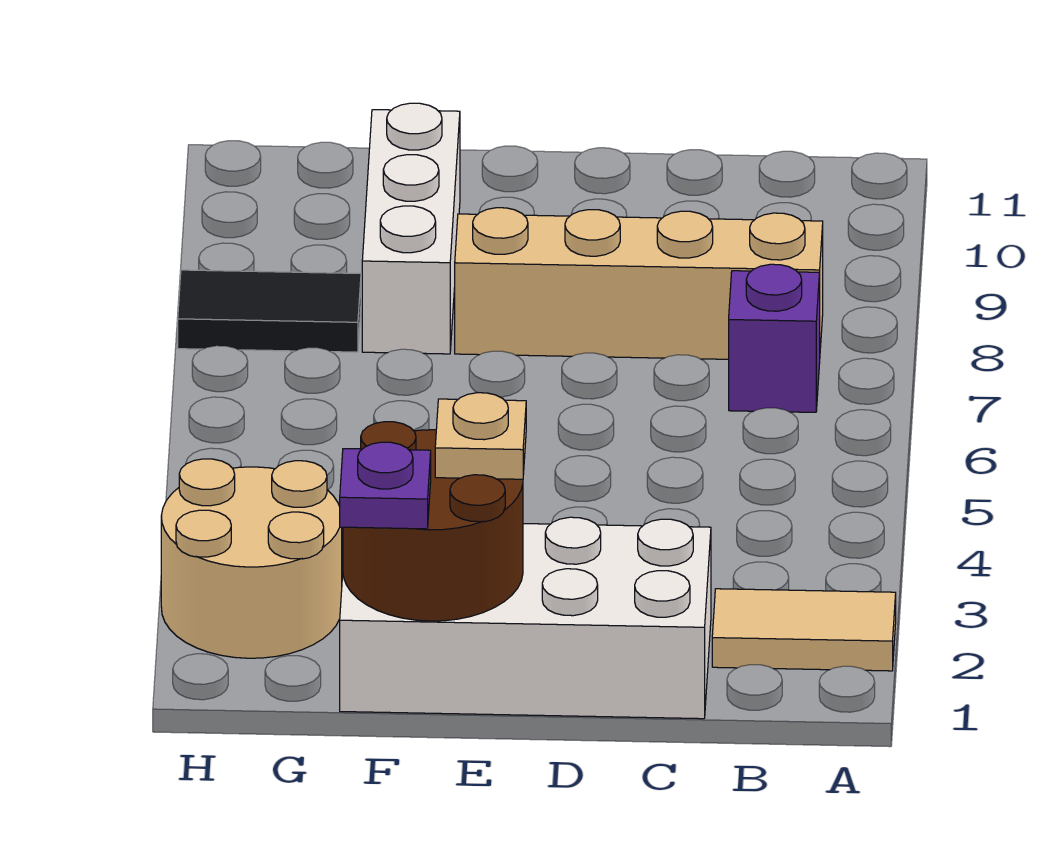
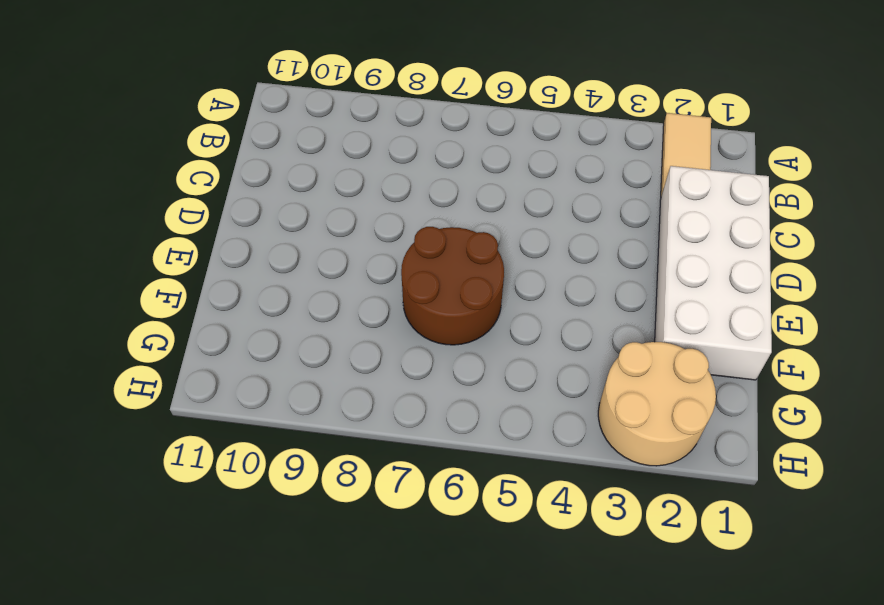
brown round brick E6:F7 level 1 -> brown round brick E1:F2 level 2
none -> purple brick B7 level 1
none -> tan brick B8:E8 level 1

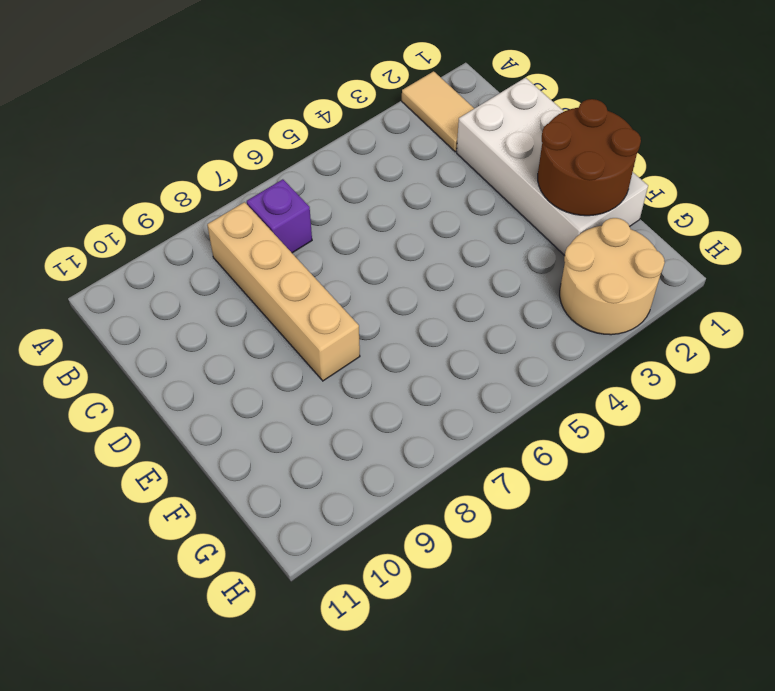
none -> white brick F8:F10 level 1
none -> black tile G8:H8 level 1

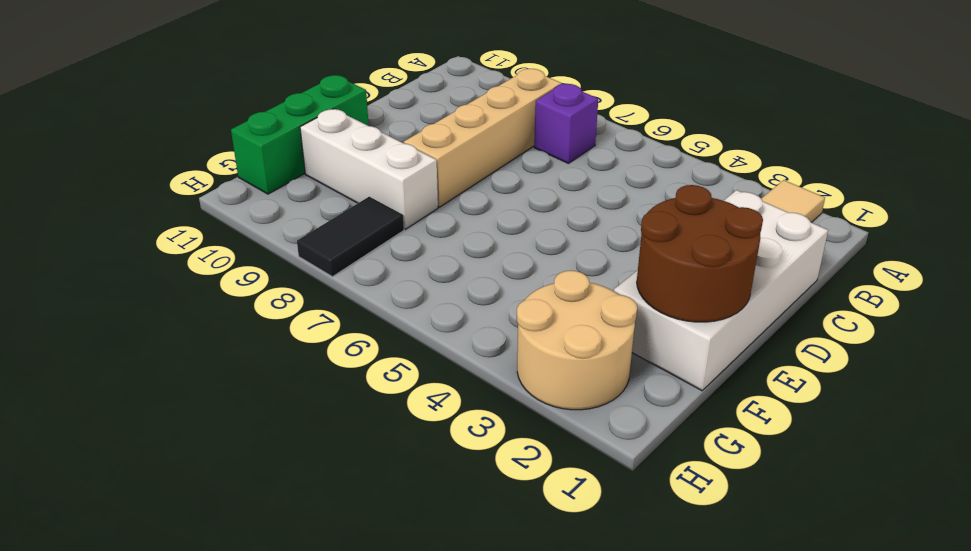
green brick E11:G11 level 1 -> none
none -> tan plate E2 level 3
none -> purple plate F1 level 3

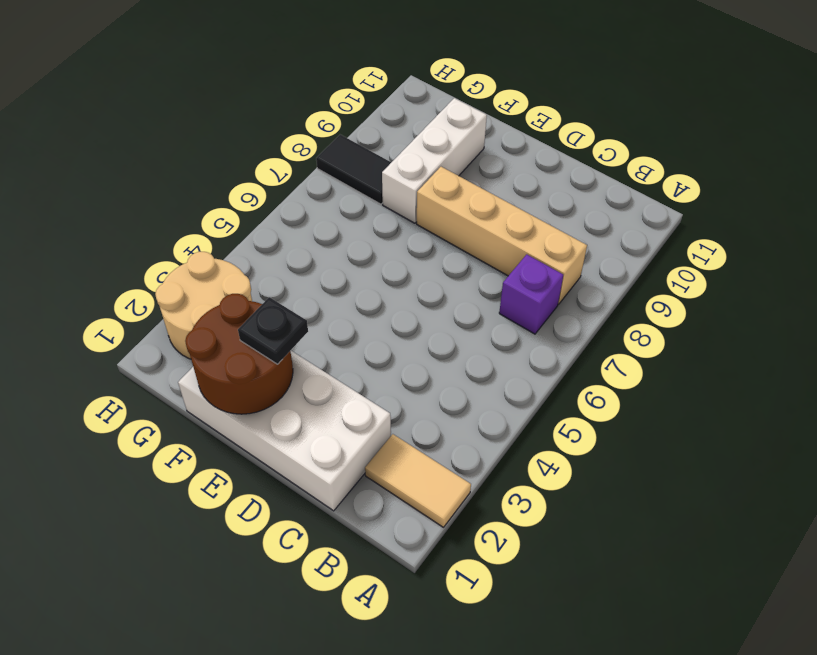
black plate E2 level 3 -> tan plate E2 level 3
none -> purple plate F1 level 3

